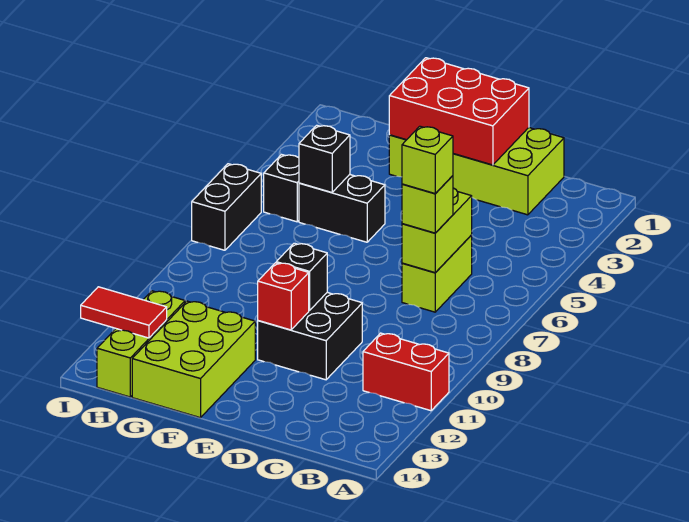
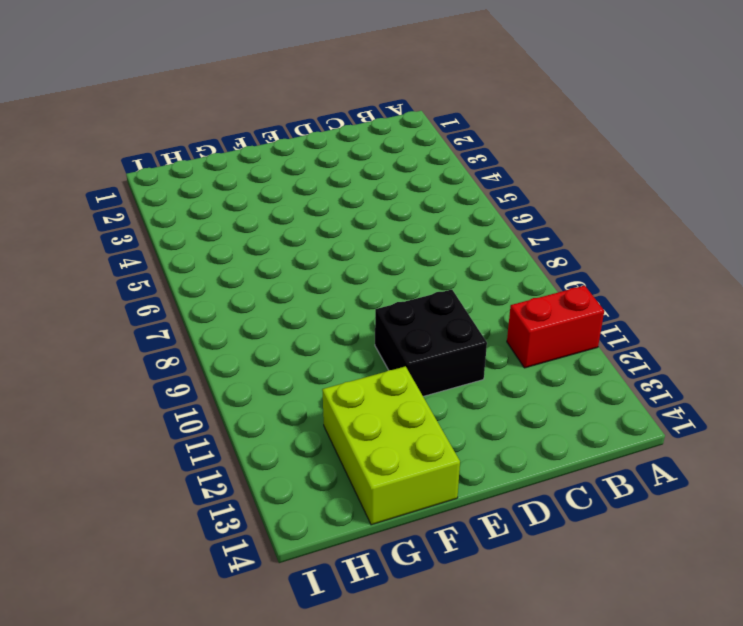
none -> lime brick C1:F2 level 1
none -> lime brick C6:C7 level 1
none -> black brick F5:G5 level 1

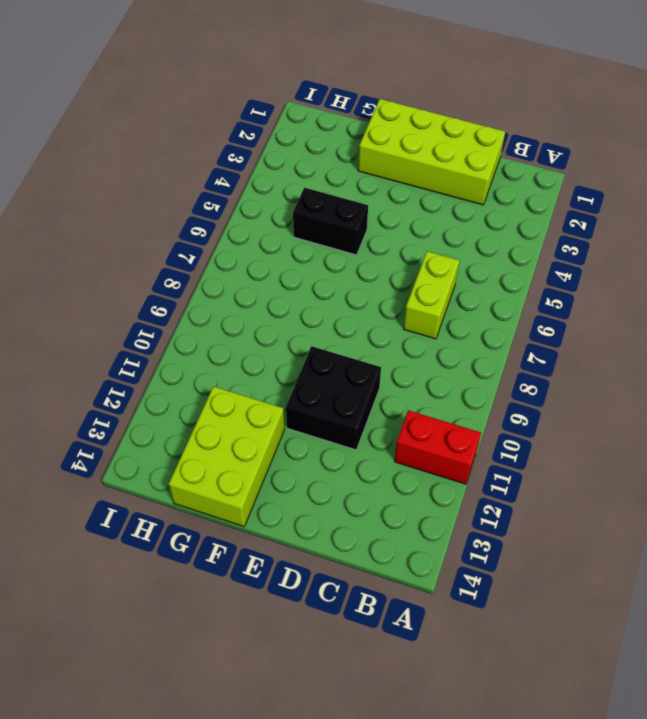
none -> black brick H5 level 1
none -> lime brick H12:H14 level 1
none -> black brick I6:I7 level 1

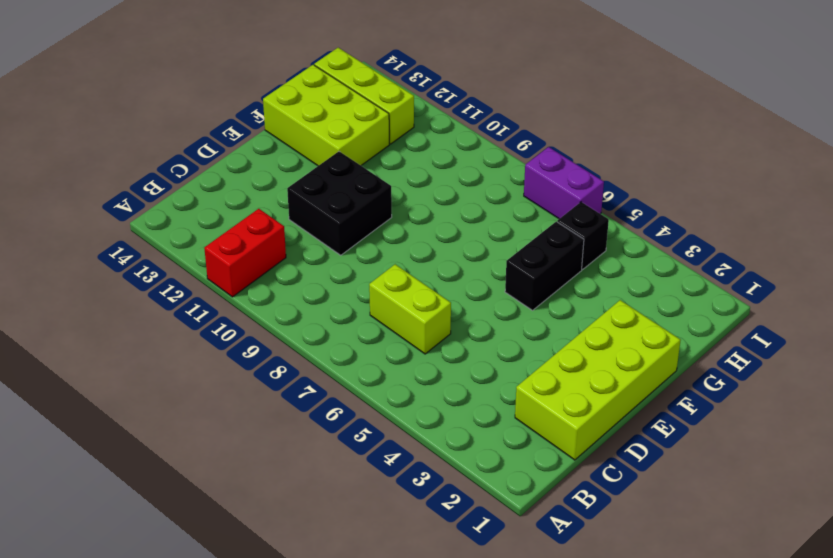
purple brick I6:I7 level 1 -> black brick I6:I7 level 1
none -> lime brick C6:C7 level 2
none -> red brick D1:F2 level 2
none -> black brick E10 level 2

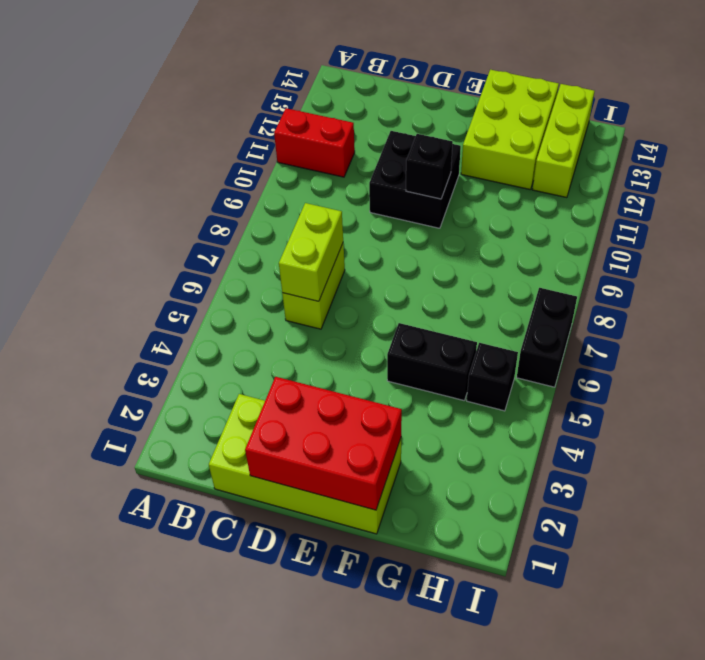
none -> red brick E11 level 2
none -> black brick G5 level 2
none -> red tile H13:I13 level 2

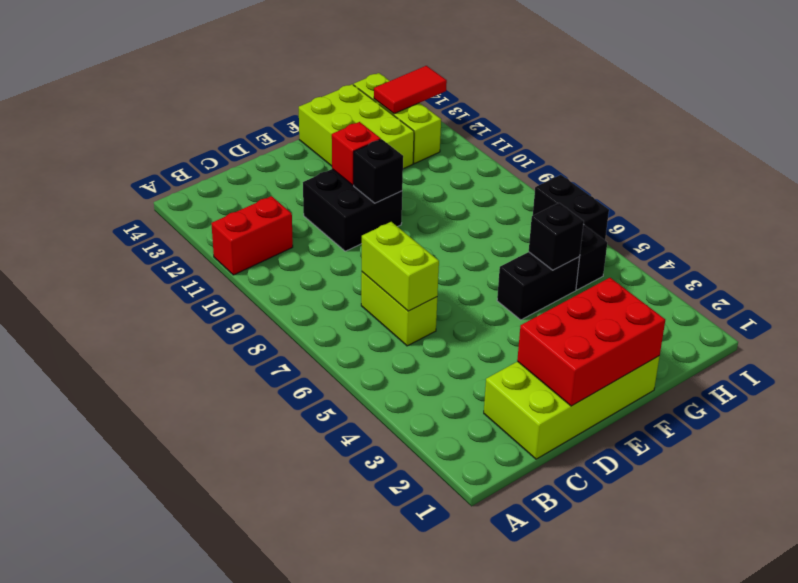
none -> lime brick C7 level 3
none -> lime brick C7 level 4

